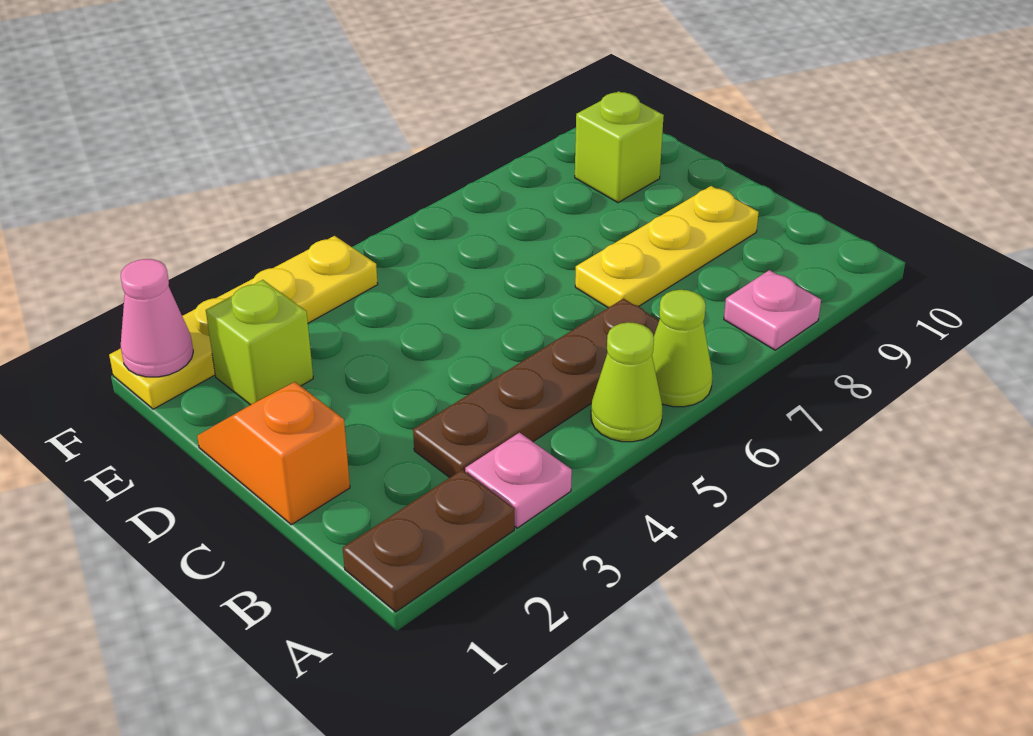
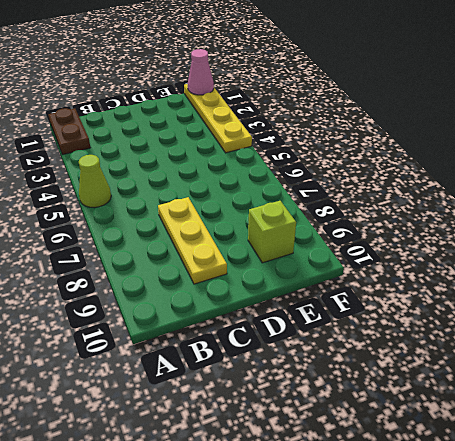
none -> pink plate A3 level 1
none -> lime cone A6 level 1
none -> pink plate A8 level 1

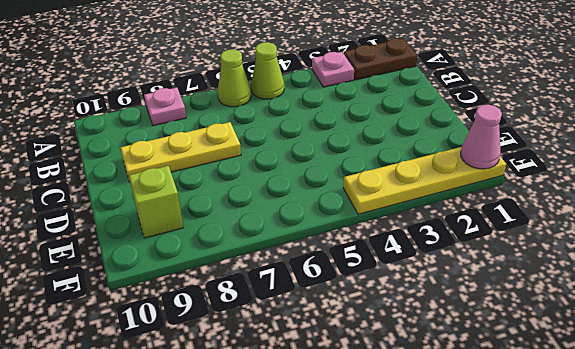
none -> brown plate B3:B6 level 1
none -> orange slope C1:D1 level 1 top C
none -> lime brick E2 level 1

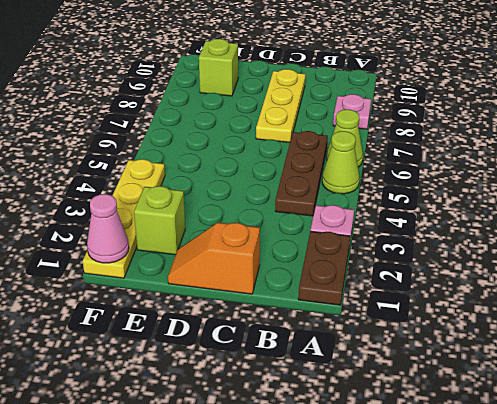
brown plate B4:B6 level 1 -> brown plate B3:B6 level 1

